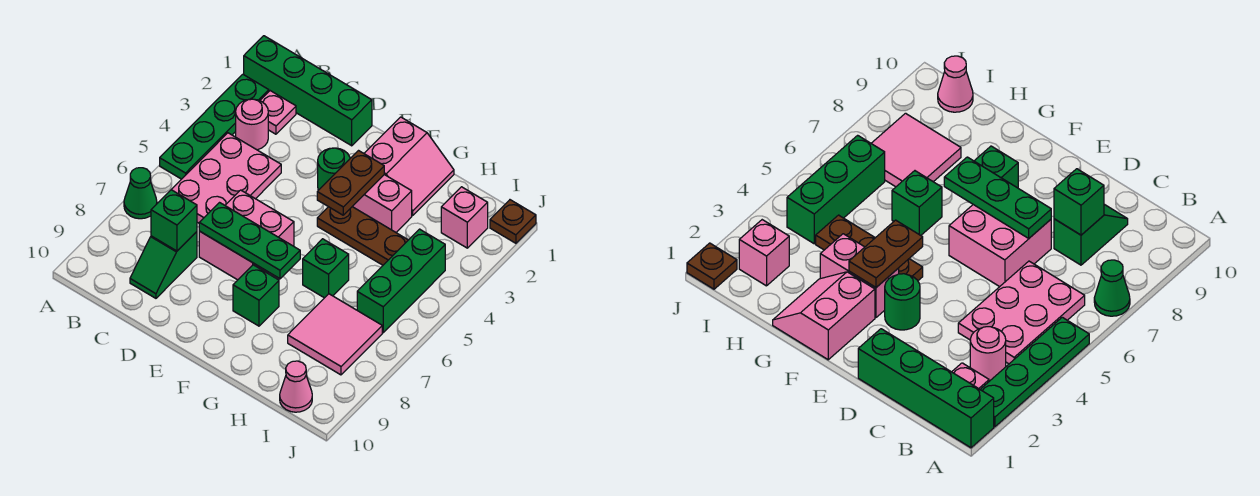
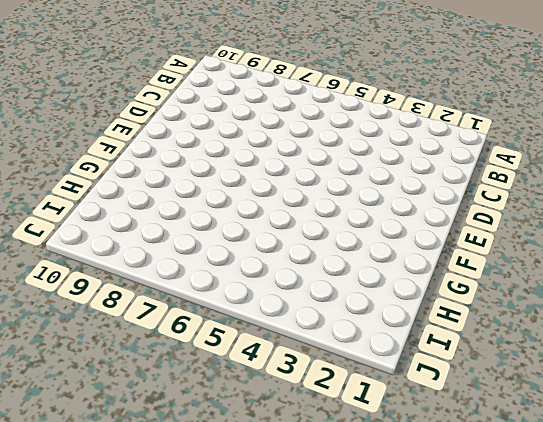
none -> green brick A1:D1 level 1
none -> green plate A2:A5 level 1
none -> green cone A7 level 1

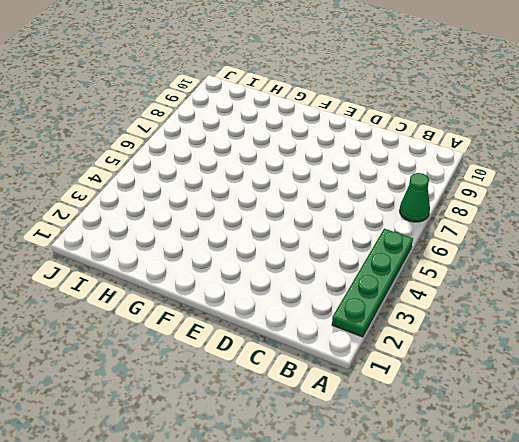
none -> green brick A1:D1 level 1
none -> pink plate B2 level 1
none -> pink round brick B3 level 1

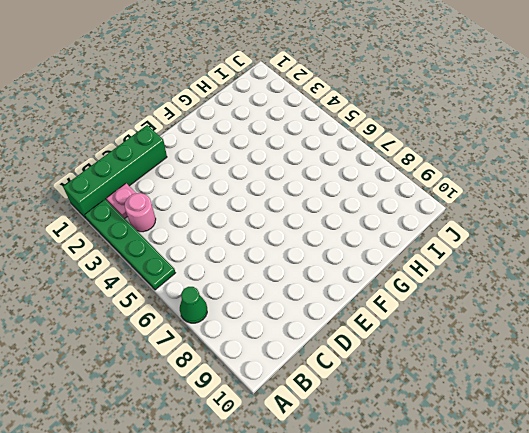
none -> pink plate B4:C6 level 1
none -> green slope C8:C9 level 1 top 8
none -> pink brick D6:E7 level 1

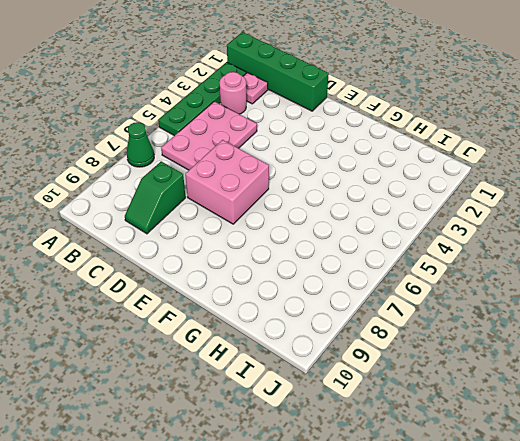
none -> green round brick E3 level 1
none -> pink slope F1:G2 level 1 top F
none -> pink brick F3:G3 level 1

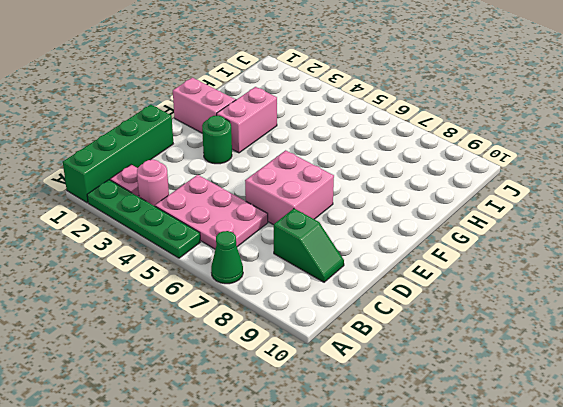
none -> brown plate F4:H4 level 1
none -> green brick F8 level 1
none -> green brick G6 level 1

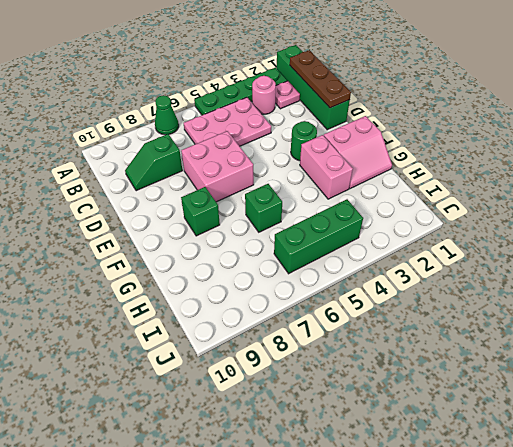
brown plate B1:D1 level 2 -> brown plate F4:H4 level 1
none -> pink tile H7:I8 level 1
none -> pink brick I2 level 1
none -> pink cone I10 level 1

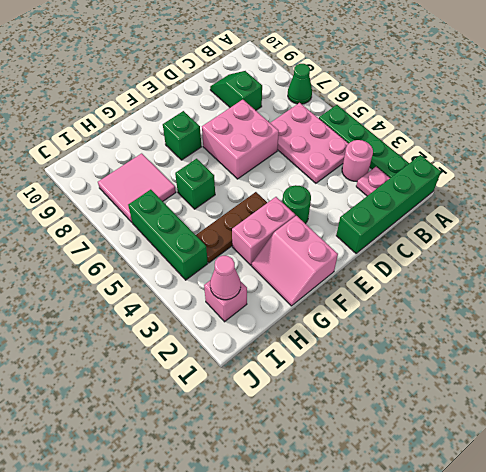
pink cone I2 level 2 -> pink cone I10 level 1
none -> brown plate J1 level 1
none -> green brick C8 level 2
none -> green plate D7:F7 level 2

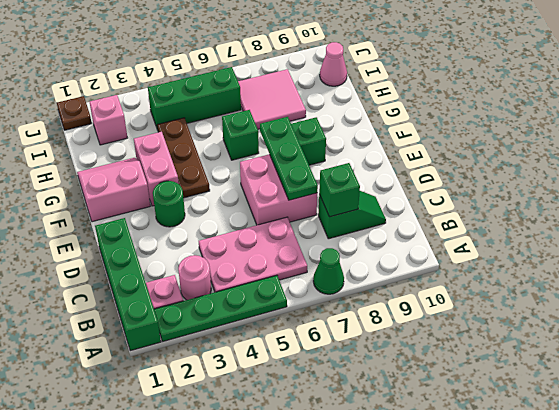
none -> brown plate F3:F4 level 2

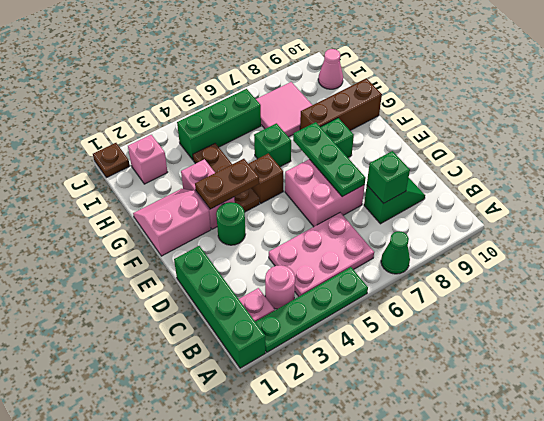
brown brick F5 level 1 -> none
brown brick G8:G10 level 1 -> none

